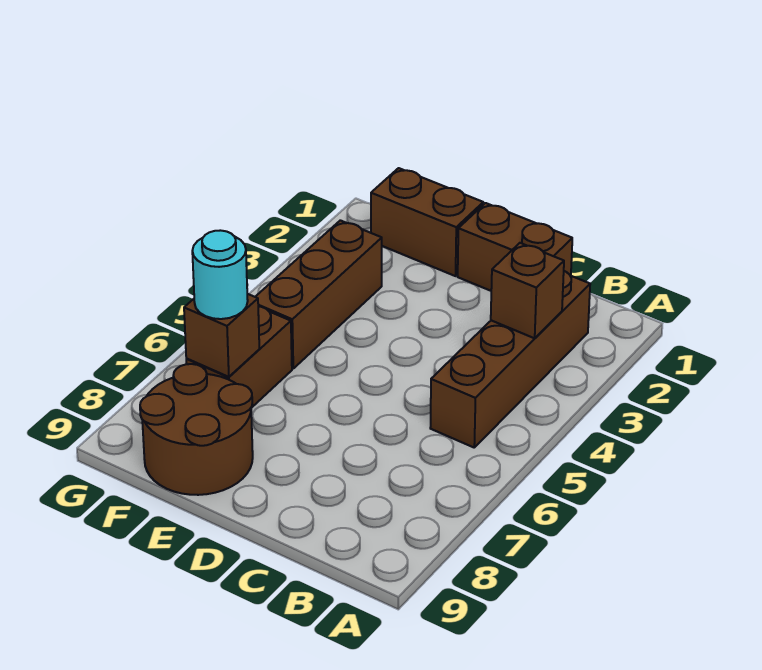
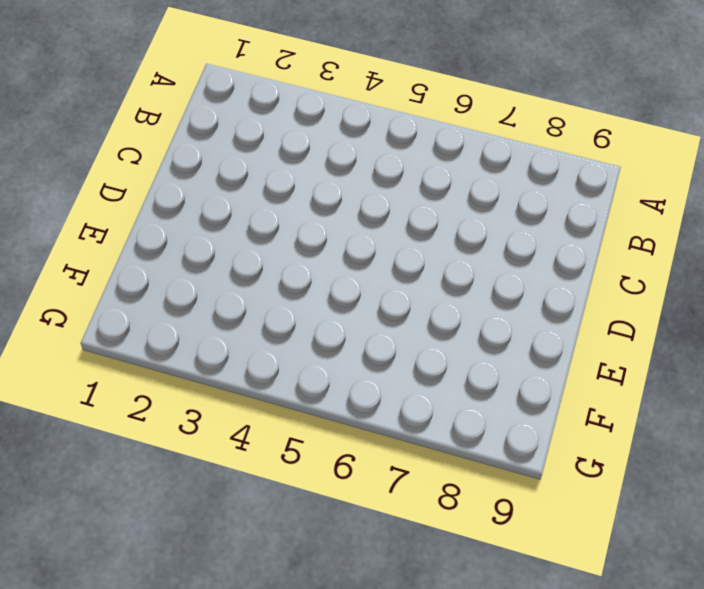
none -> brown brick B2:B5 level 1
none -> brown brick C1:D1 level 1

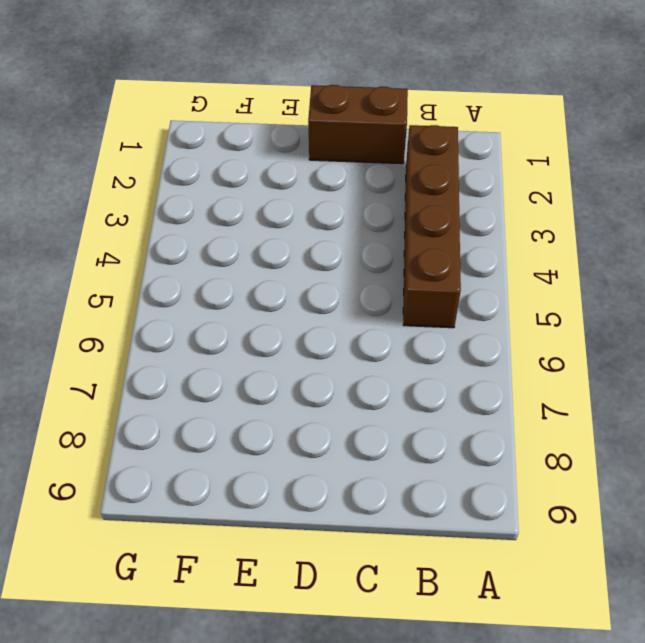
none -> brown brick E1:F1 level 1
none -> brown round brick E8:F9 level 1

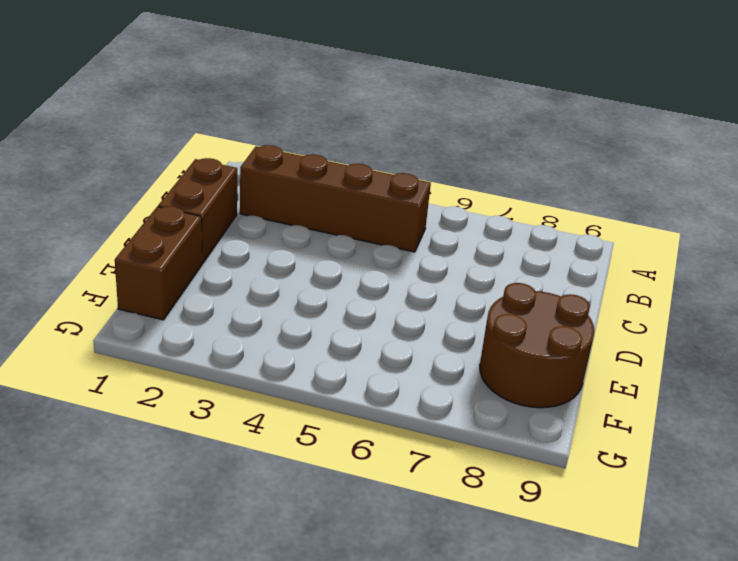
none -> brown brick F3:F5 level 1
none -> brown brick F6:F7 level 1

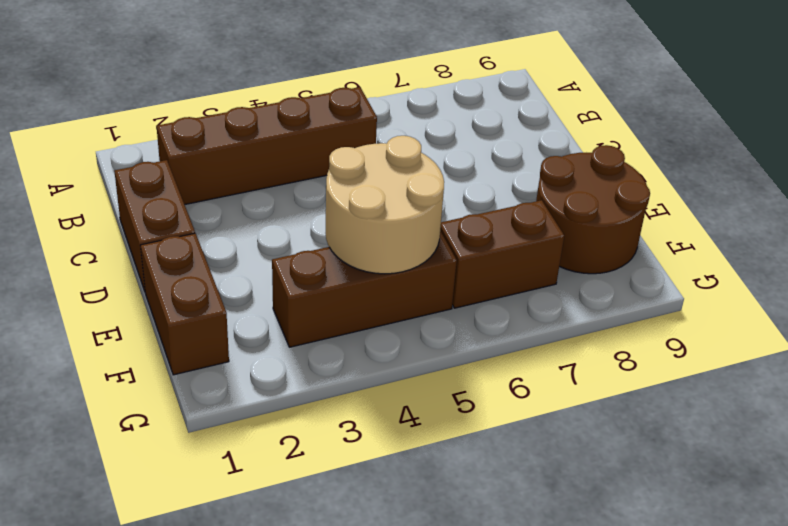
tan round brick E4:F5 level 2 -> none
none -> brown brick B3 level 2
none -> brown brick F7 level 2

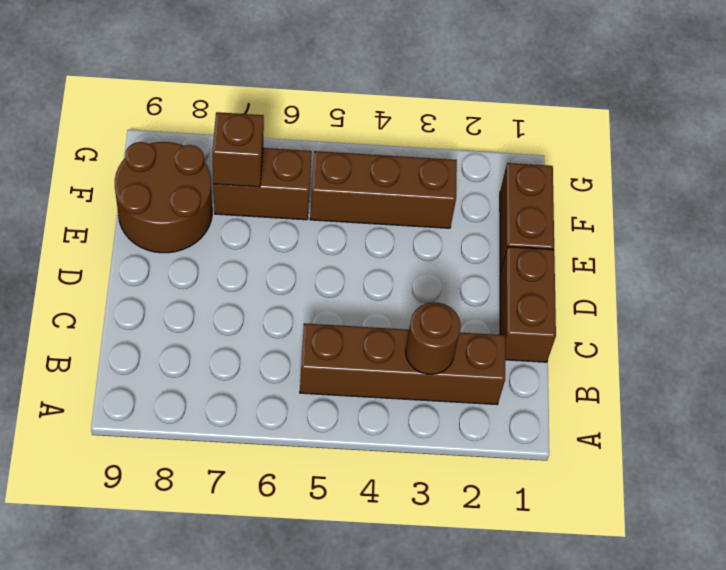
brown round brick B3 level 2 -> brown brick B3 level 2
none -> cyan round brick F7 level 3

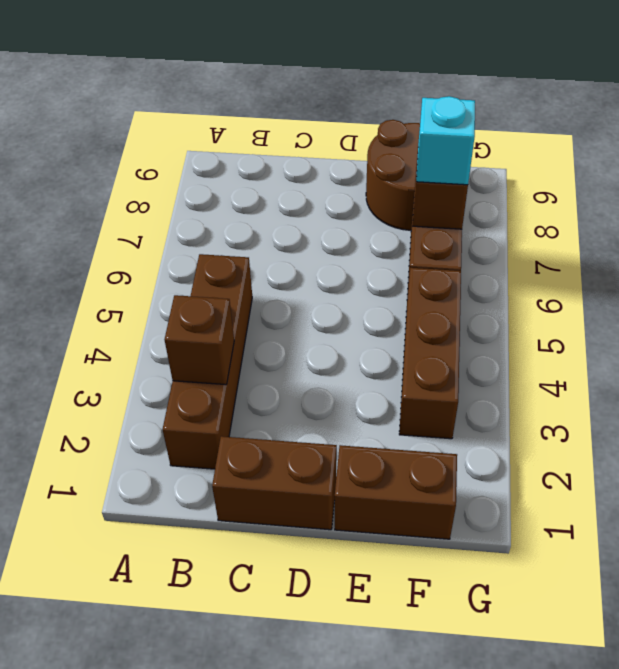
cyan brick F7 level 3 -> cyan round brick F7 level 3

